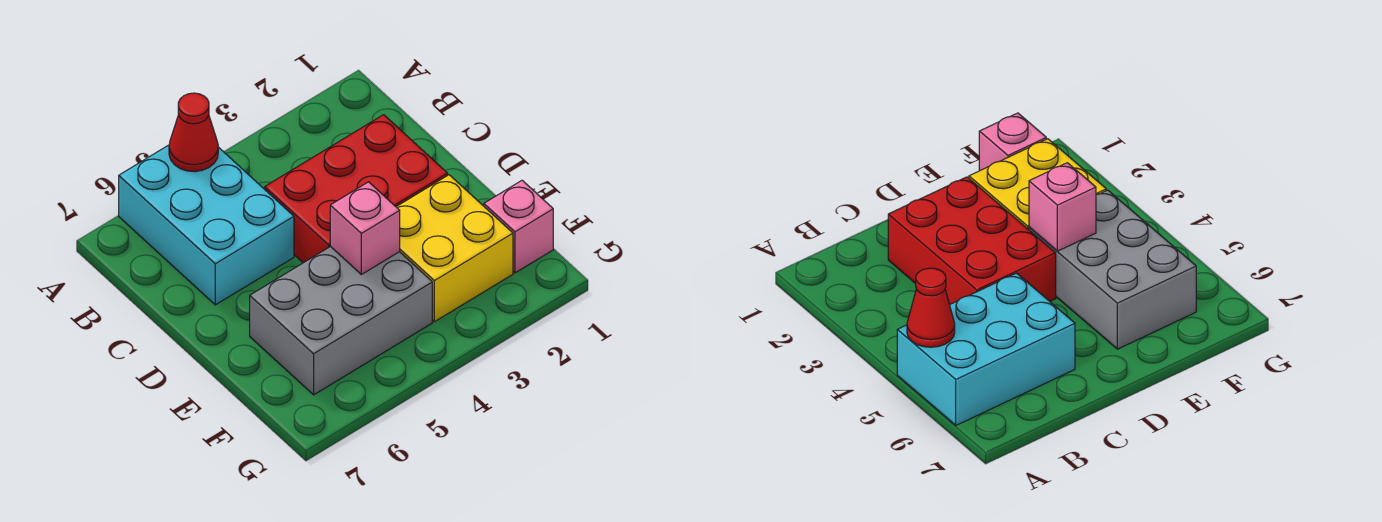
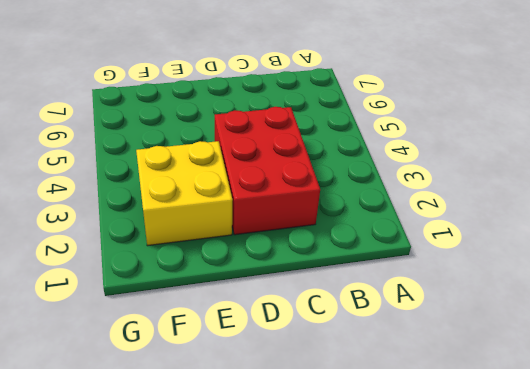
none -> cyan brick A5:C6 level 1
none -> grey brick E4:F6 level 1

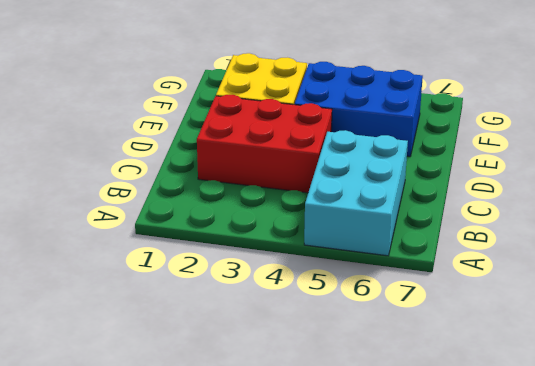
blue brick E4:F6 level 1 -> grey brick E4:F6 level 1
none -> pink brick F1 level 1
none -> red cone A5 level 2

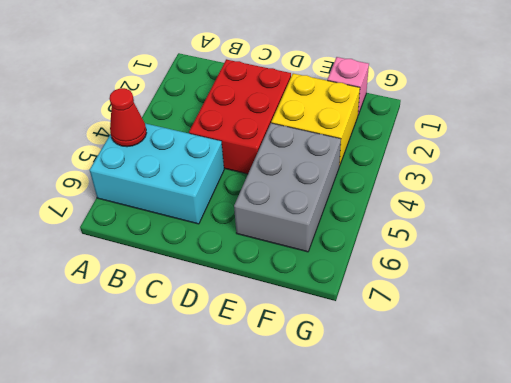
none -> pink brick E4 level 2

